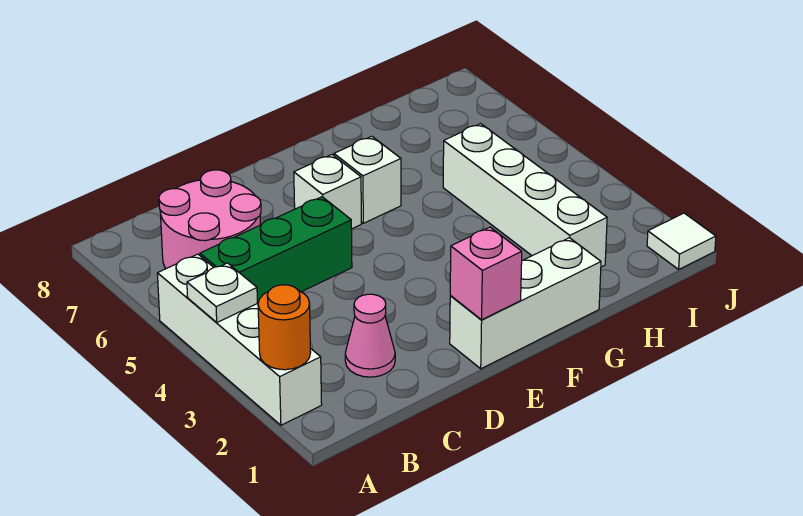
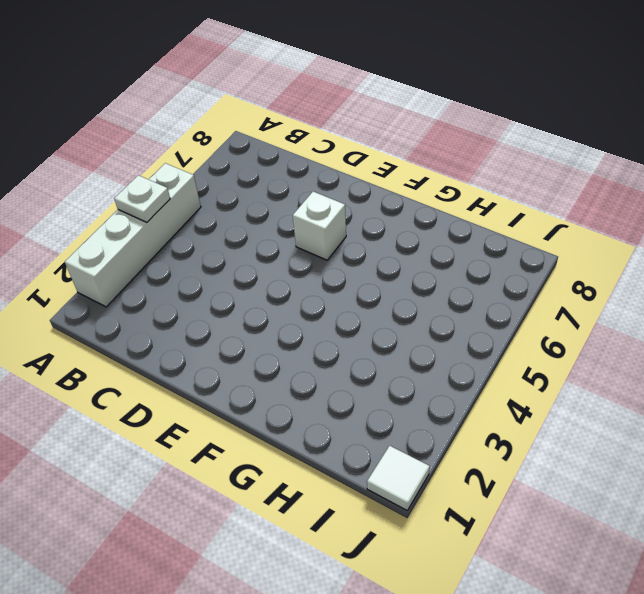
none -> green brick B5:D5 level 1
none -> pink round brick B6:C7 level 1
none -> pink cone C2 level 1

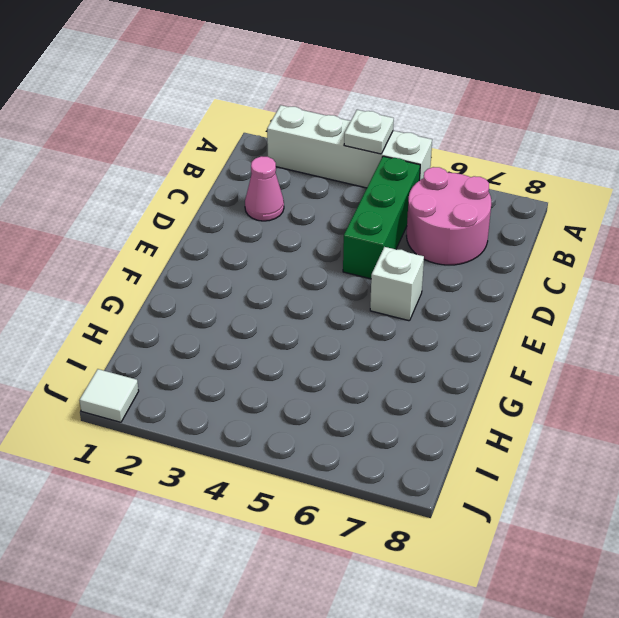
none -> white brick E1:G1 level 1
none -> white brick F6 level 1
none -> white brick H2:H5 level 1

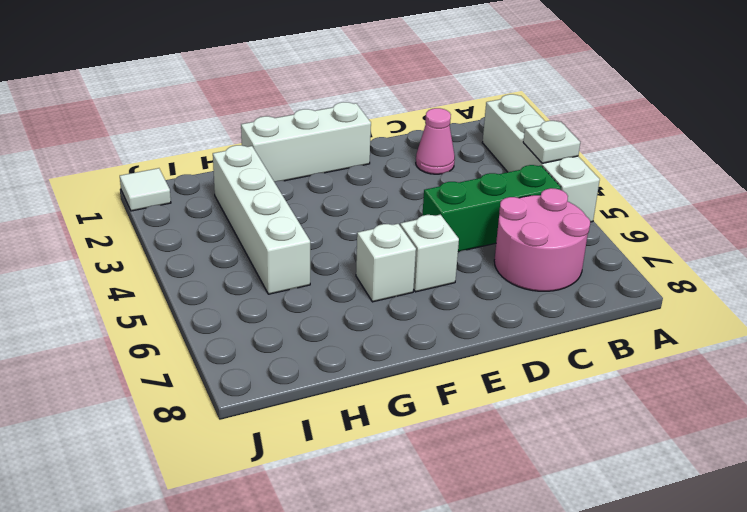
none -> orange round brick A2 level 2
none -> pink brick E1 level 2

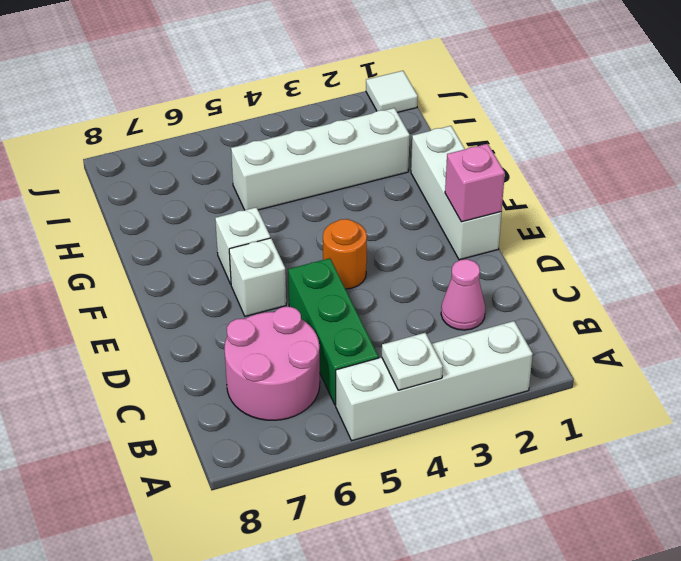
orange round brick E4 level 1 -> orange round brick A2 level 2

